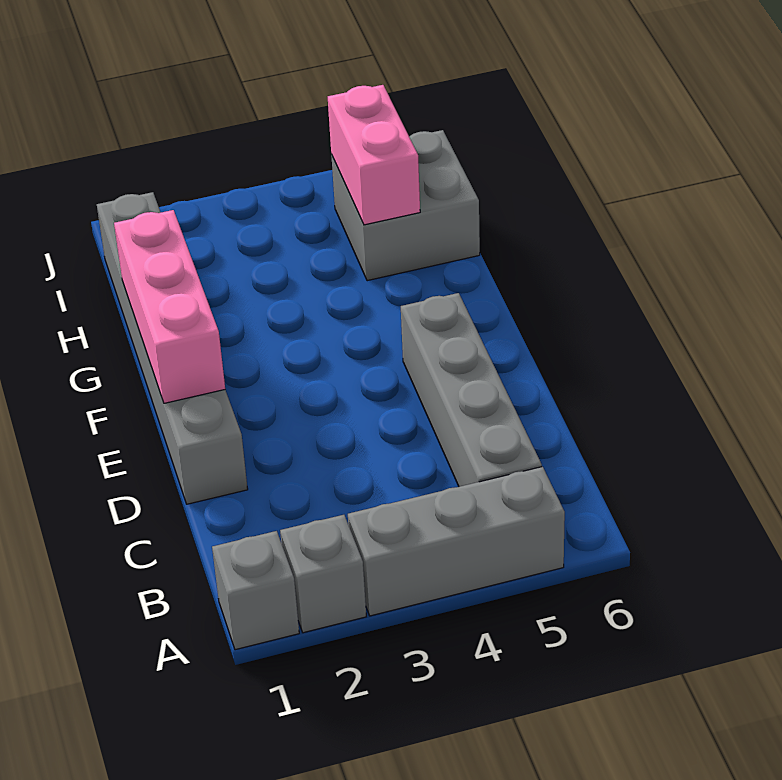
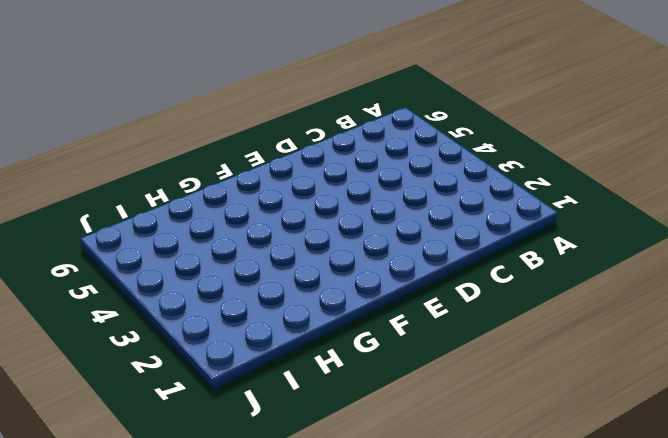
none -> grey brick A1 level 1
none -> grey brick A2 level 1

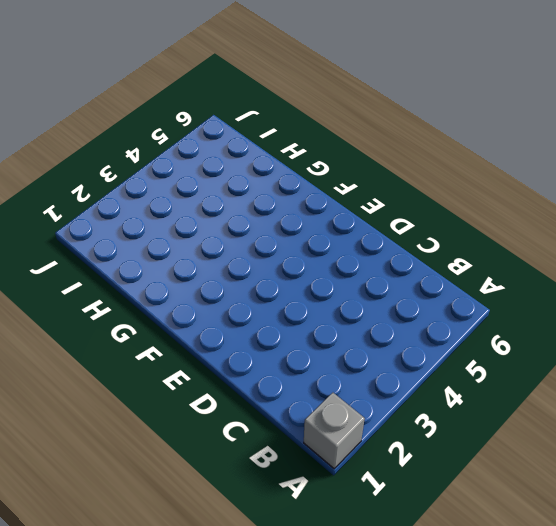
none -> grey brick A2 level 1
none -> grey brick A3:A5 level 1

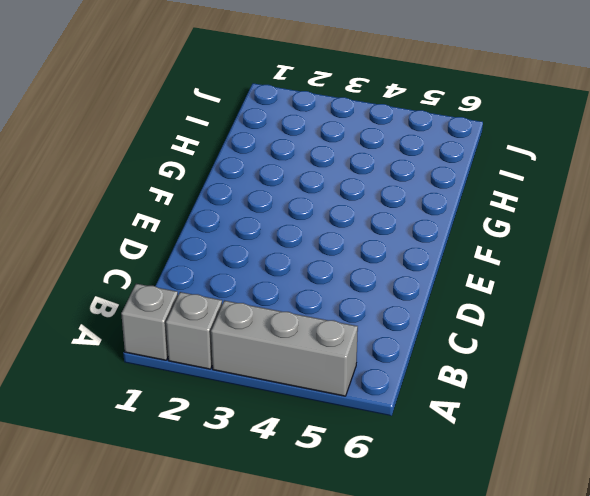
none -> grey brick B5:E5 level 1
none -> grey brick D1:I1 level 1

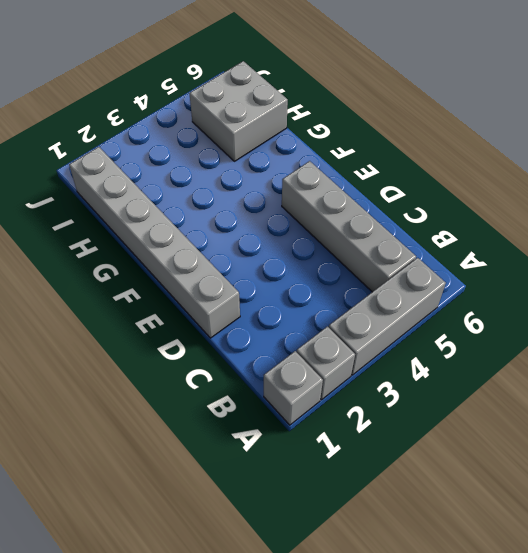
none -> pink brick E1:G1 level 2
none -> pink brick H5:I5 level 2

